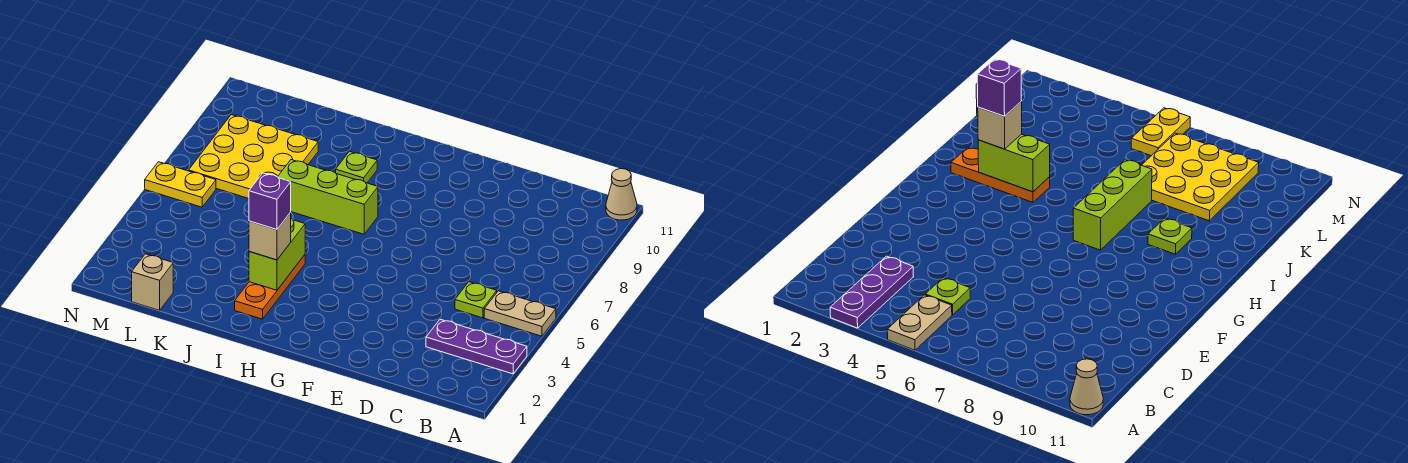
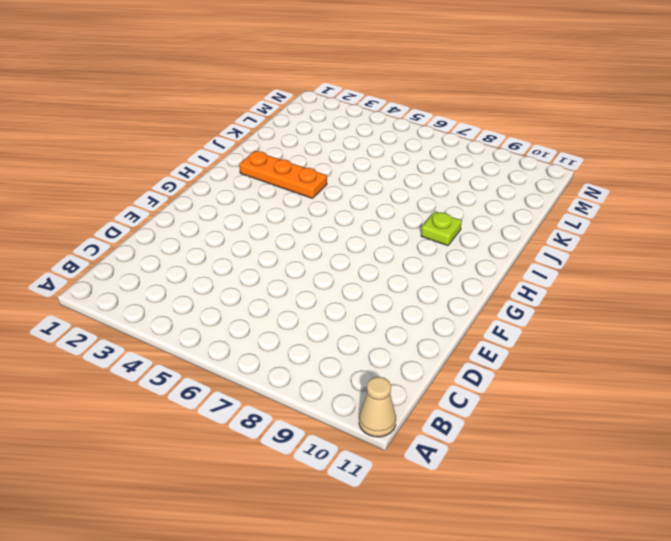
none -> purple plate A3:C3 level 1
none -> tan plate A5:B5 level 1
none -> lime plate C5 level 1

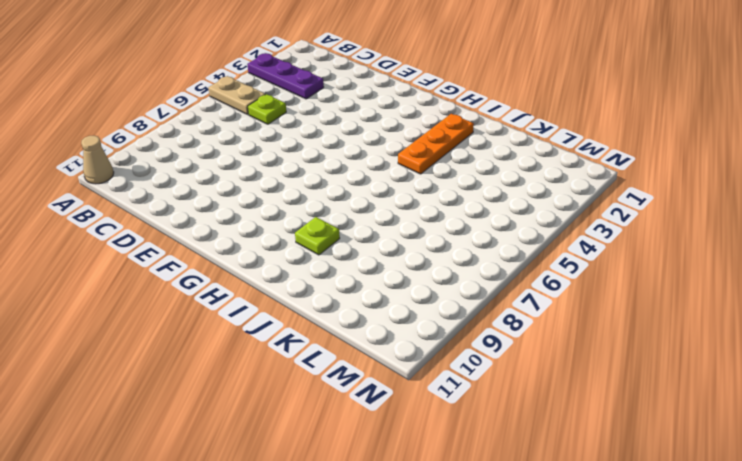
none -> lime brick H7:J7 level 1
none -> yellow plate K7:M9 level 1
none -> tan brick L1 level 1

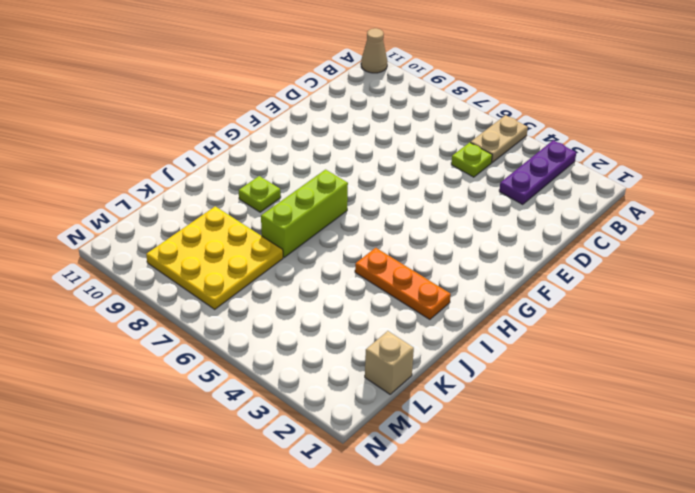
none -> yellow plate M6:N6 level 1
none -> lime brick I3:I4 level 2
none -> tan brick I3 level 3

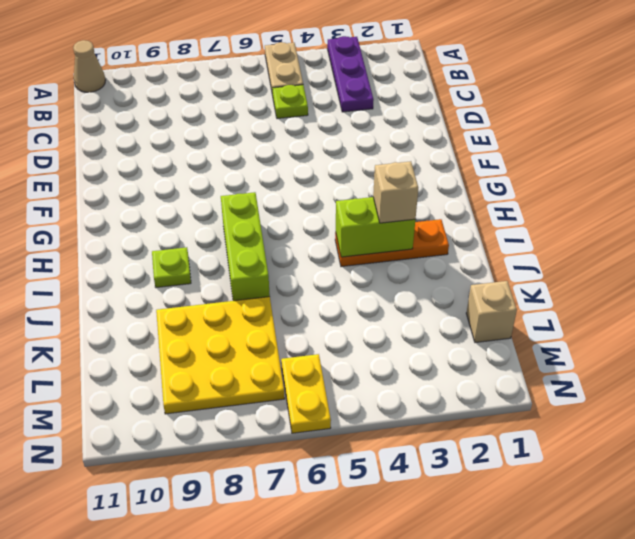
none -> purple brick I3 level 4

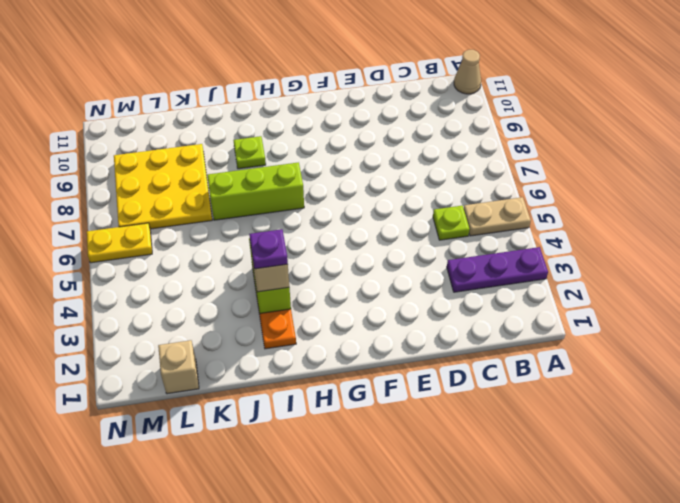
purple plate I3 level 4 -> purple brick I3 level 4

